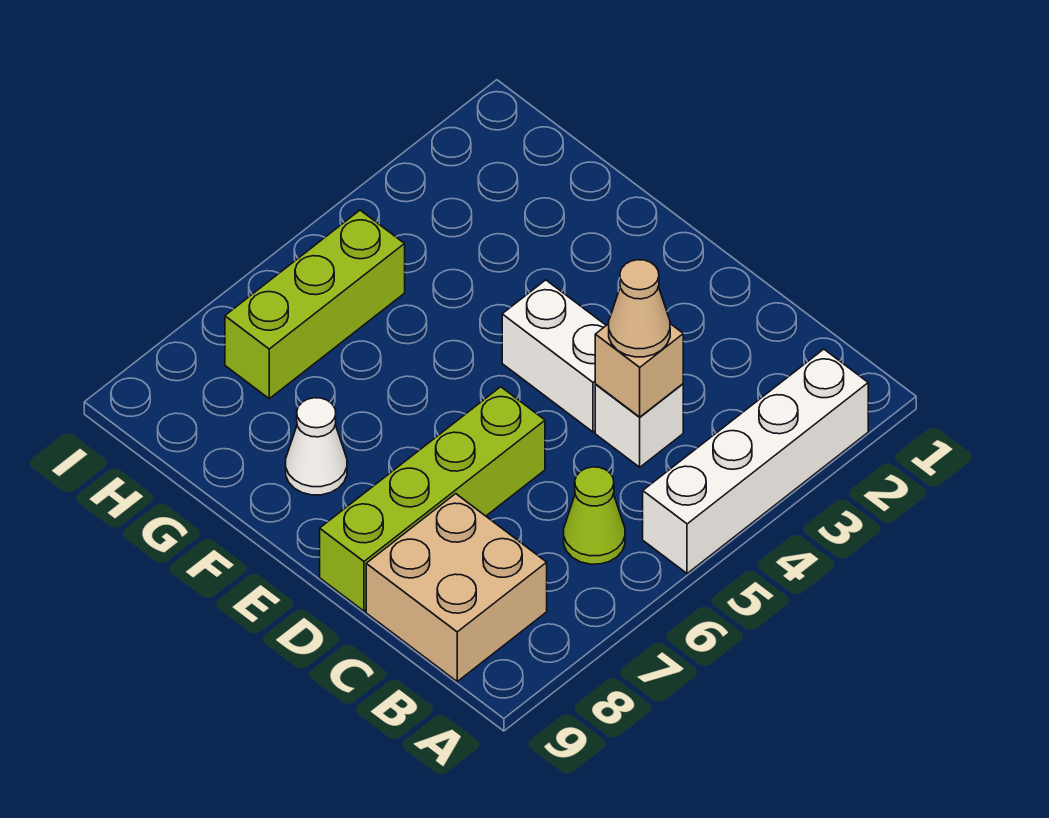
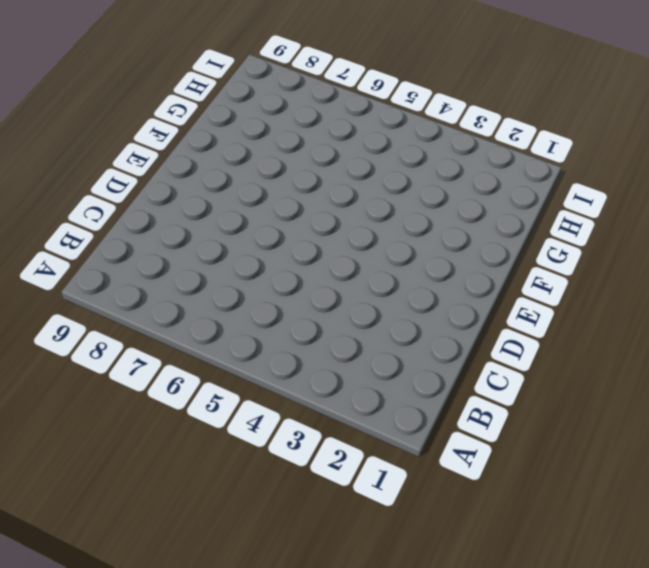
none -> white brick A2:A5 level 1
none -> lime cone B6 level 1

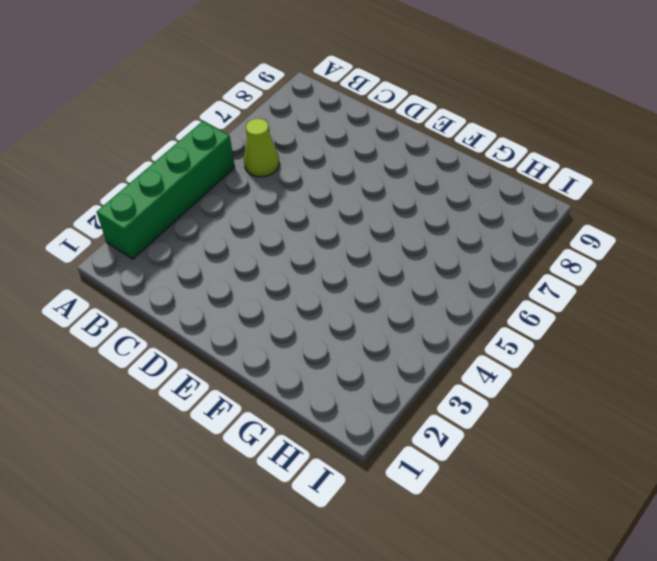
green brick A2:A5 level 1 -> white brick A2:A5 level 1
none -> tan brick B8:C9 level 1
none -> white brick C4 level 1

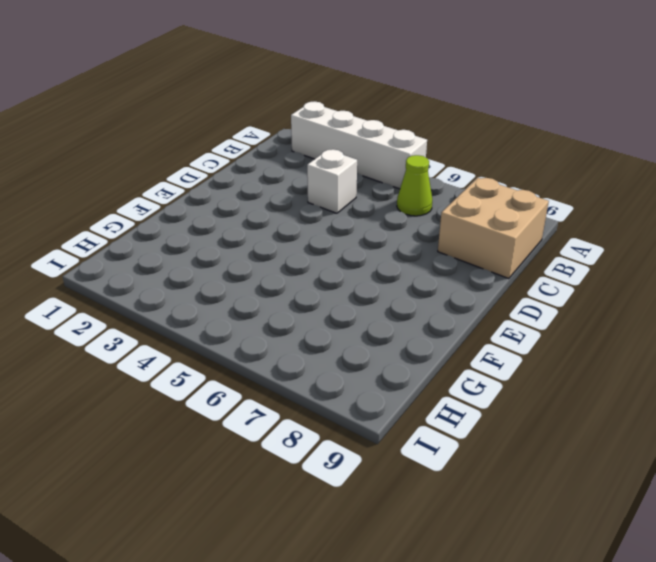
none -> white brick D4:E4 level 1
none -> lime brick D6:D9 level 1

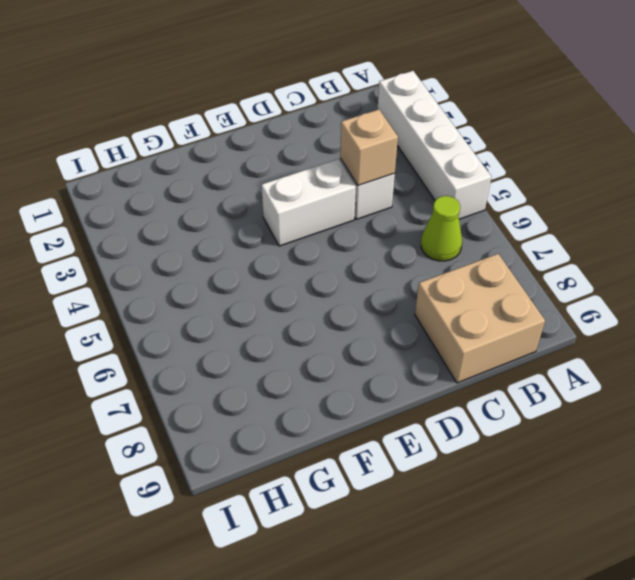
none -> lime brick D6:D9 level 1
none -> white cone F8 level 1

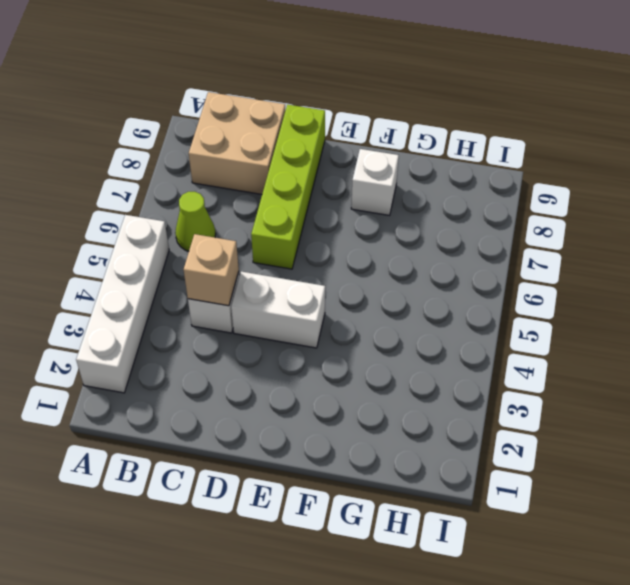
white brick F8 level 1 -> white cone F8 level 1
none -> lime brick H5:H7 level 1
none -> tan cone C4 level 3

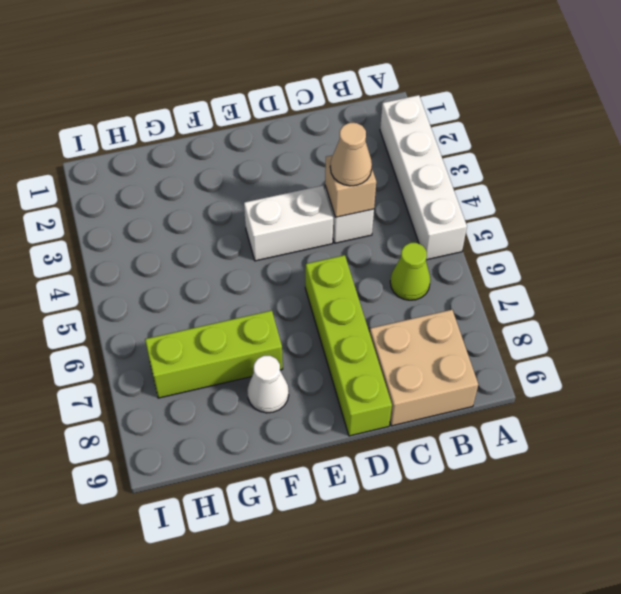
lime brick F7:H7 level 1 -> lime brick H5:H7 level 1

